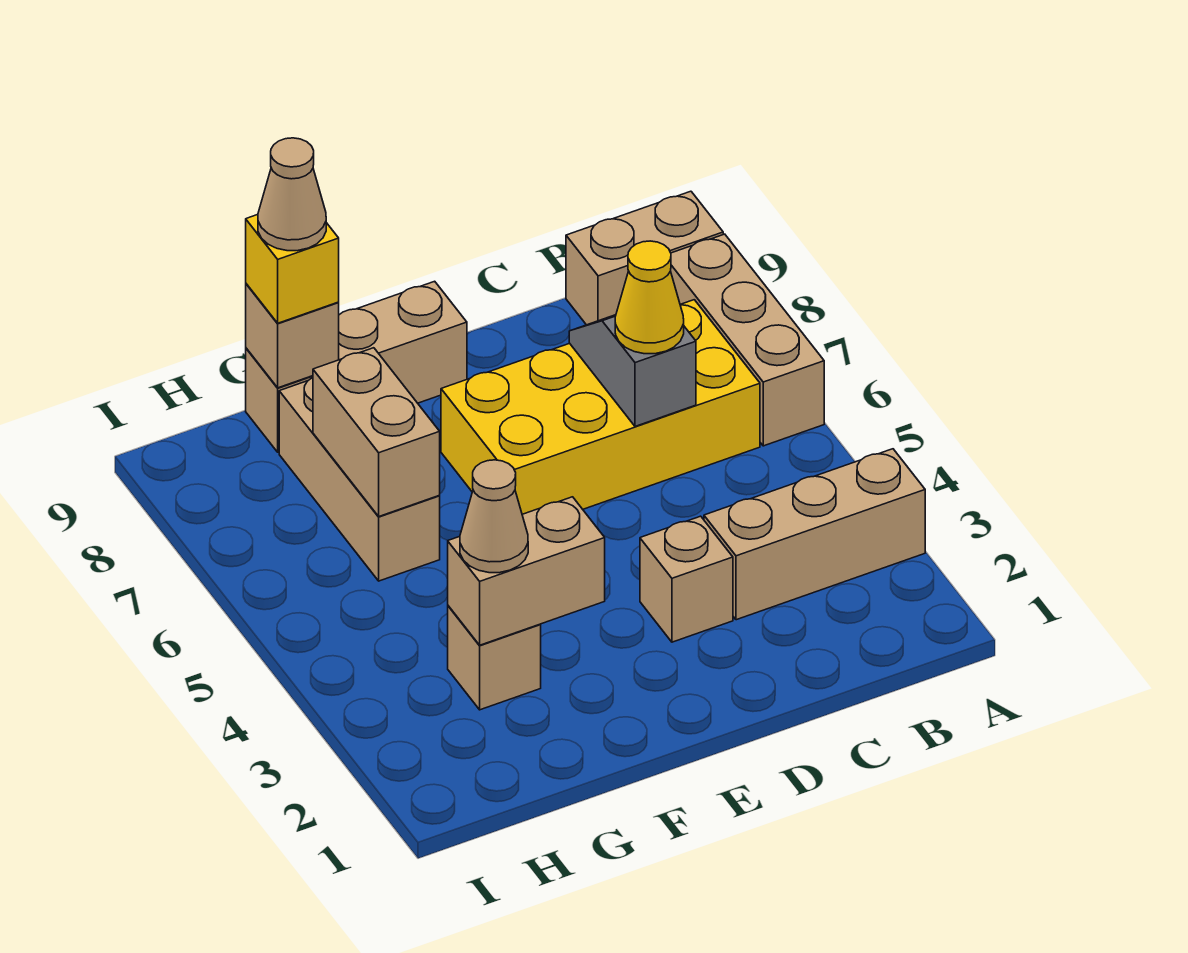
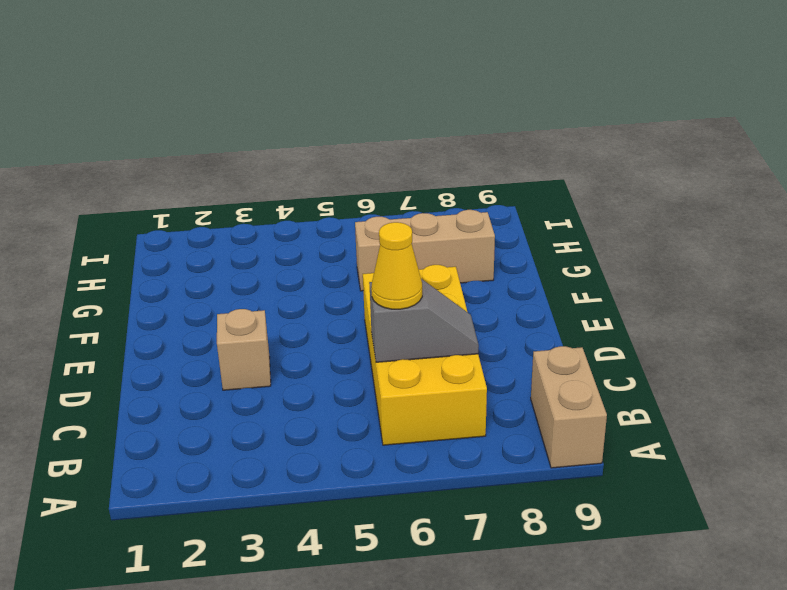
none -> tan brick A3:C3 level 1
none -> tan brick A6:A8 level 1
none -> tan brick E9:G9 level 1

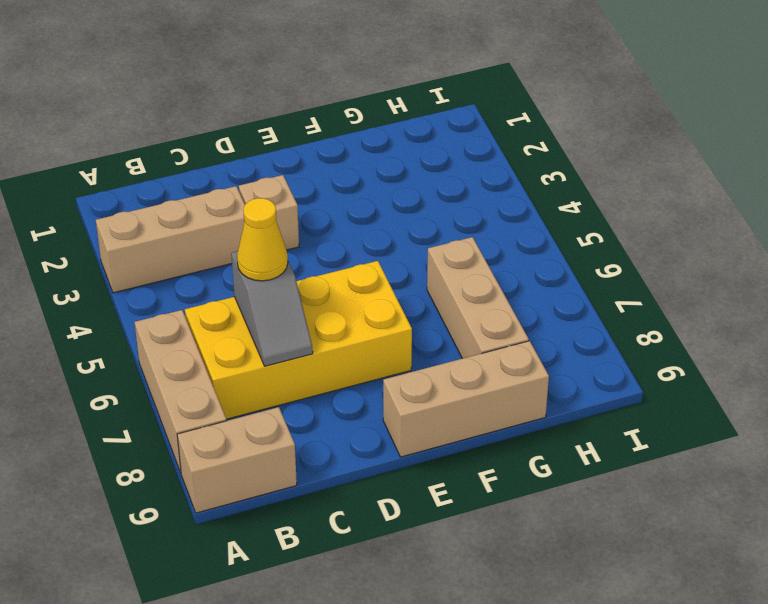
none -> tan brick G3 level 1
none -> tan brick F3:G3 level 2
none -> tan brick G6:G7 level 2

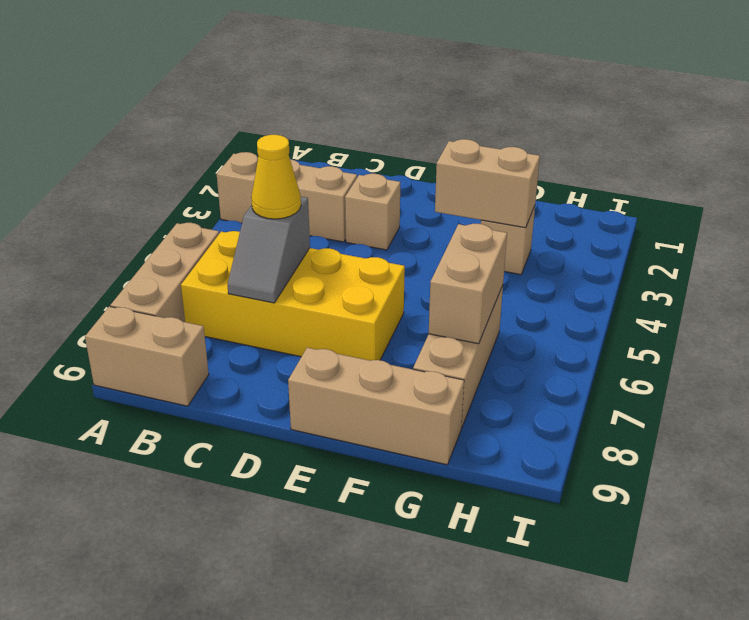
none -> tan brick G9 level 2
none -> tan cone G3 level 3
none -> yellow brick G9 level 3

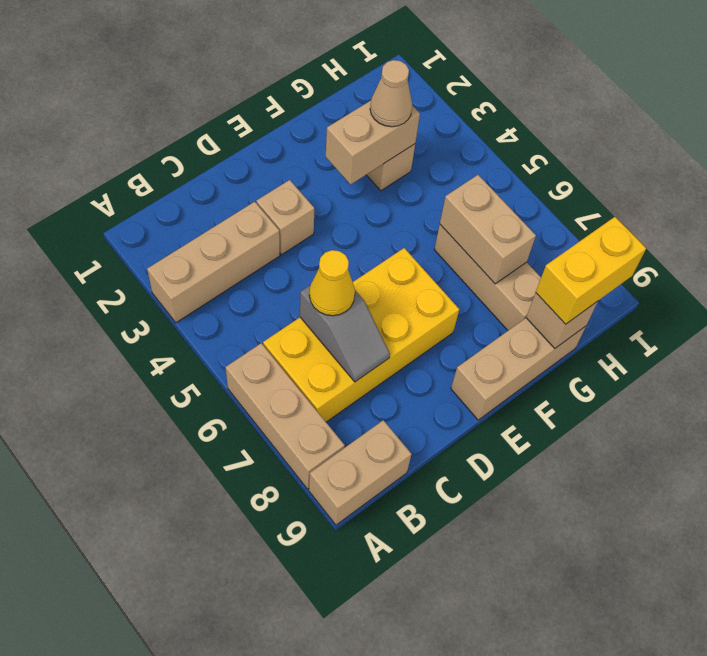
yellow brick G9:H9 level 3 -> yellow brick G9 level 3
none -> tan cone G9 level 4

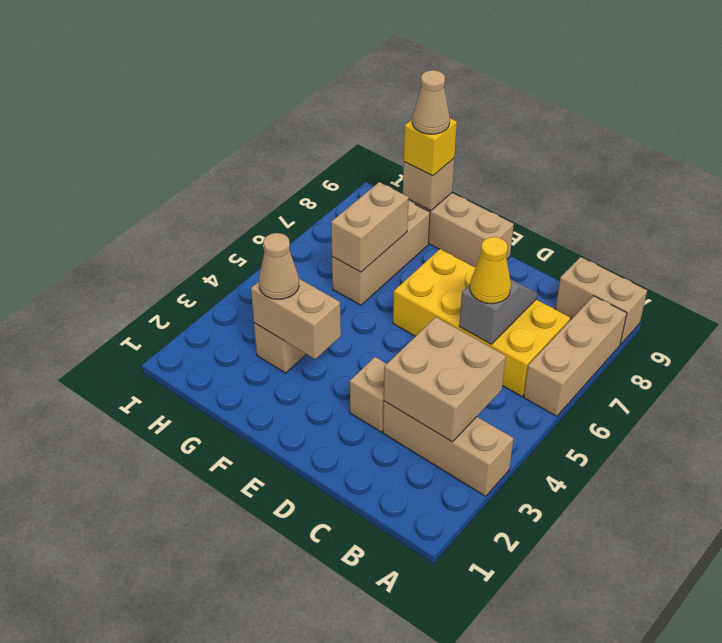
tan brick B3:C4 level 2 -> none

